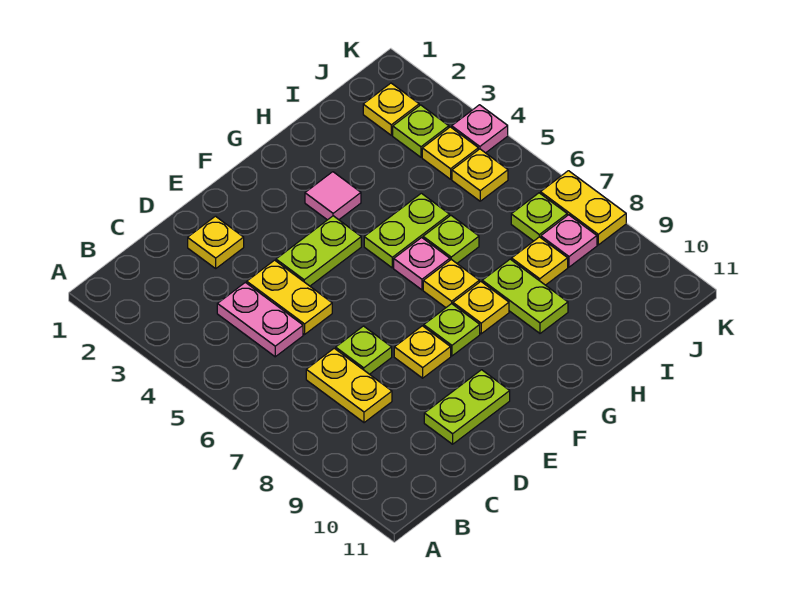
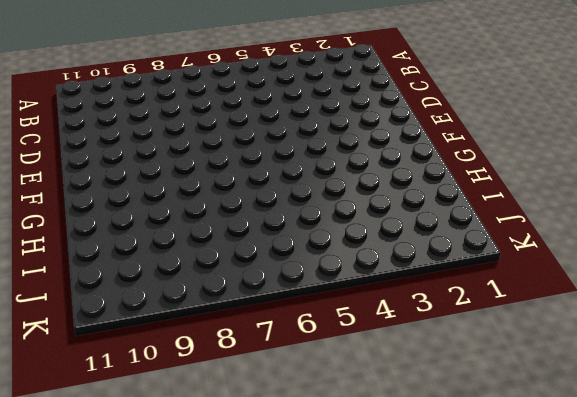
none -> pink plate C4:C5 level 1
none -> yellow plate C7:C8 level 1
none -> yellow plate D2 level 1

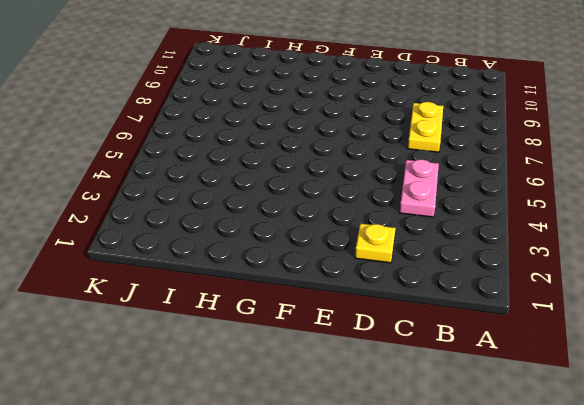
none -> yellow plate D4:D5 level 1
none -> lime plate D7 level 1
none -> lime plate D10:E10 level 1

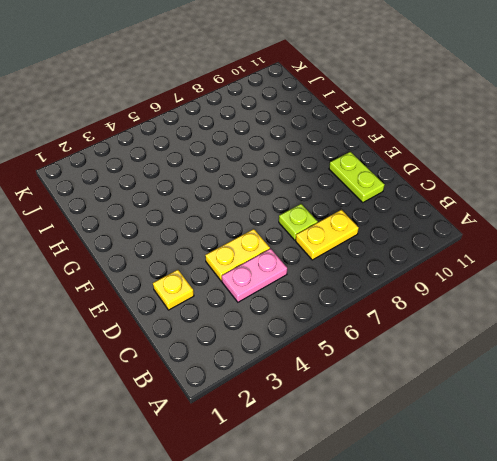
none -> lime plate E4:F4 level 1
none -> yellow plate E8 level 1
none -> lime plate F8 level 1

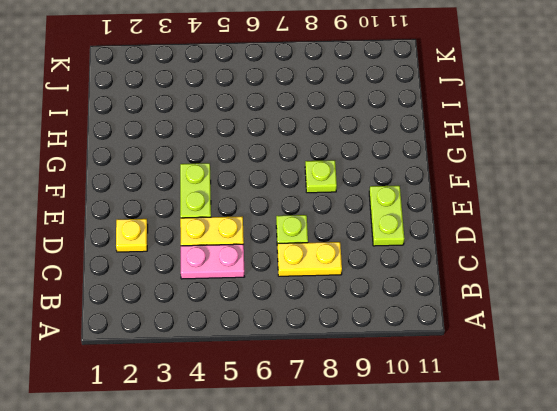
none -> yellow plate E8 level 1
none -> pink tile G3 level 1
none -> lime plate G5:H5 level 1

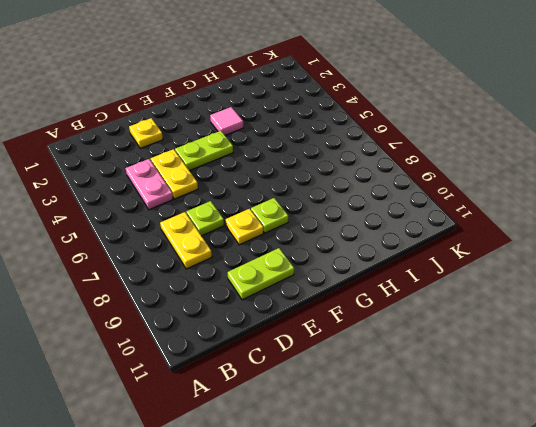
none -> lime plate G5:H5 level 1
none -> pink plate G6 level 1
none -> yellow plate G7 level 1

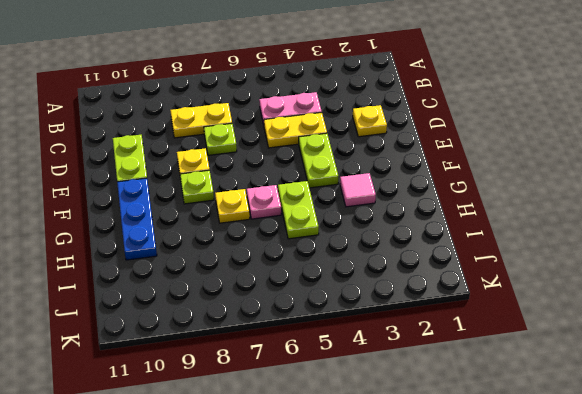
blue plate F10:H10 level 1 -> none
none -> yellow plate G8 level 1
none -> lime plate H6 level 1
none -> lime plate H8:H9 level 1

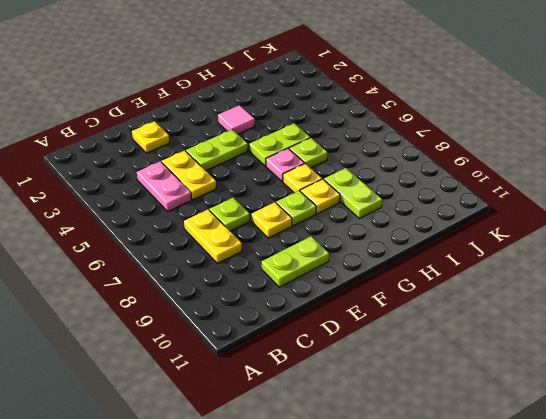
none -> yellow plate I8 level 1
none -> yellow plate J2 level 1
none -> lime plate J3 level 1

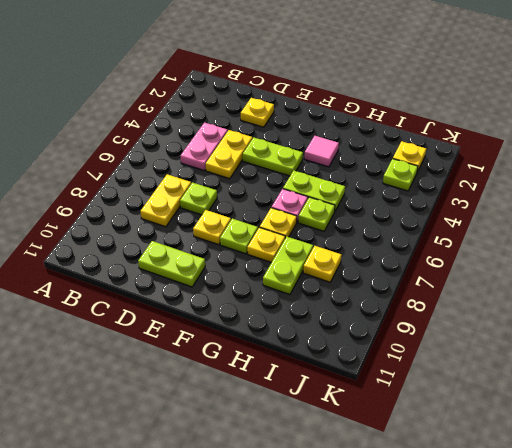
none -> yellow plate J4 level 1
none -> yellow plate J5 level 1
none -> lime plate J7 level 1

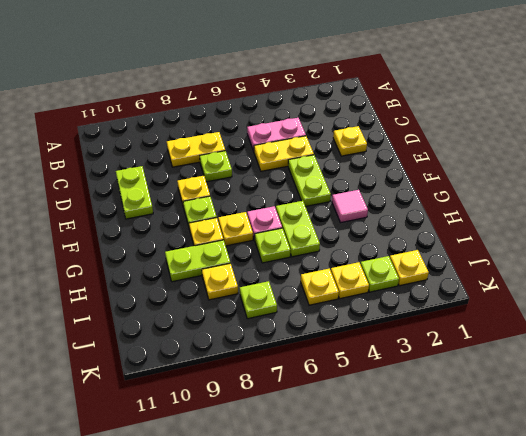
none -> pink plate J8 level 1
none -> pink plate K4 level 1
none -> yellow plate K7:K8 level 1

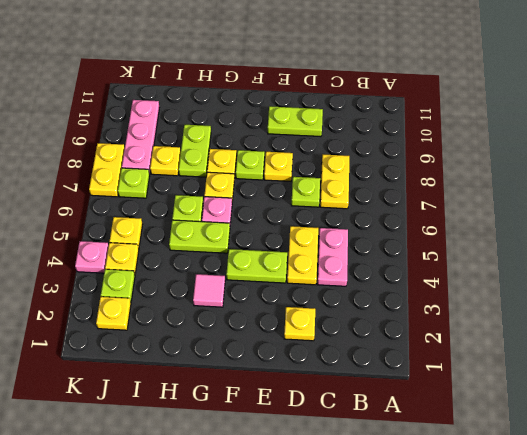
pink plate J8:J10 level 1 -> pink plate J8 level 1

